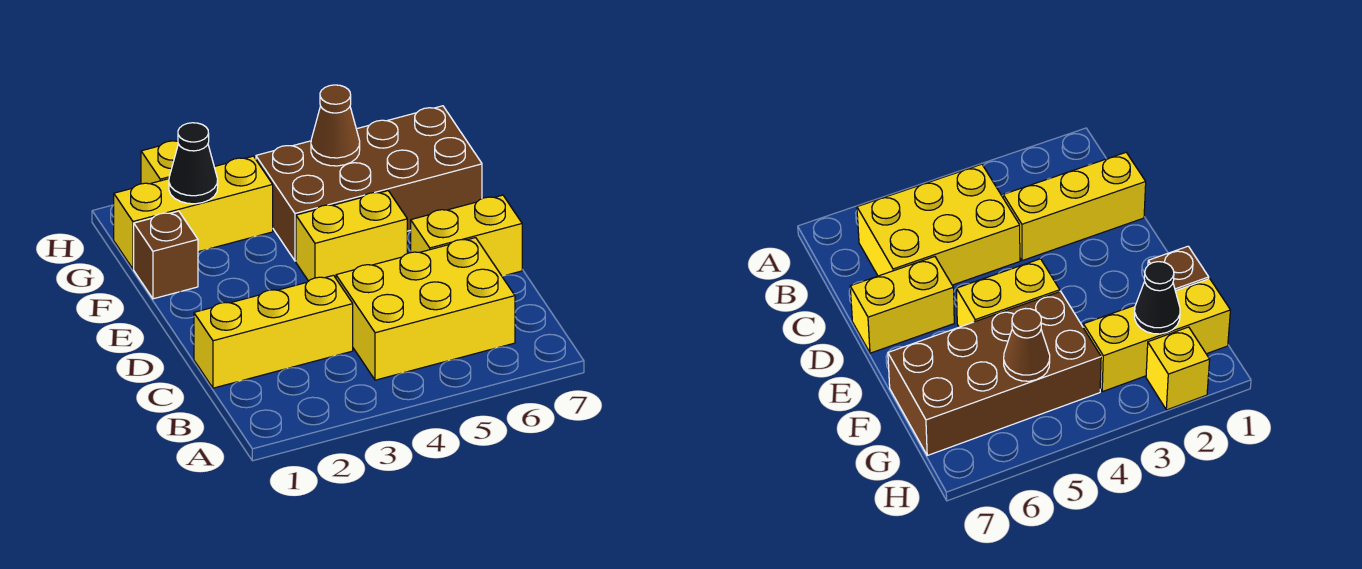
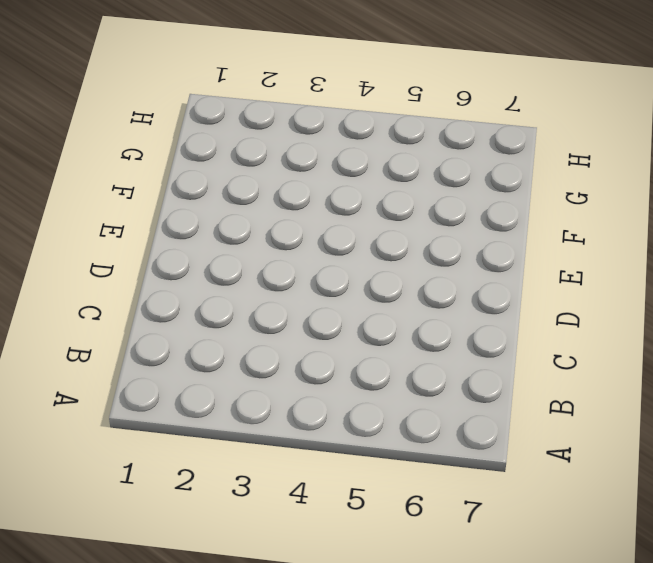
none -> yellow brick B4:C6 level 1
none -> yellow brick C1:C3 level 1

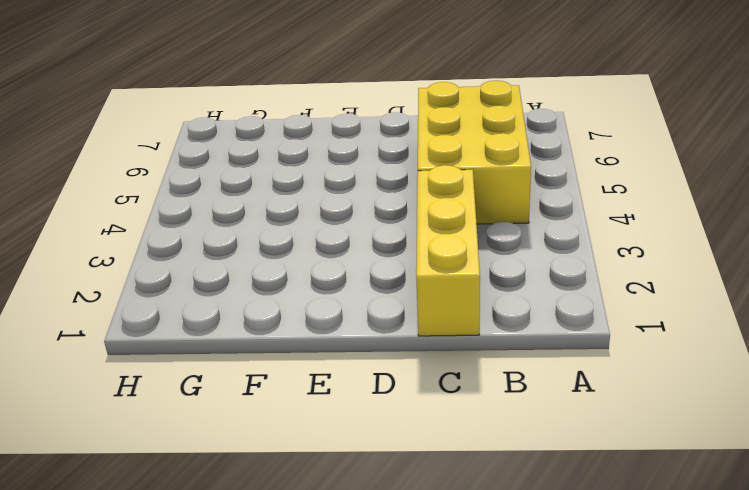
none -> yellow brick D6:D7 level 1
none -> yellow brick E4:E5 level 1

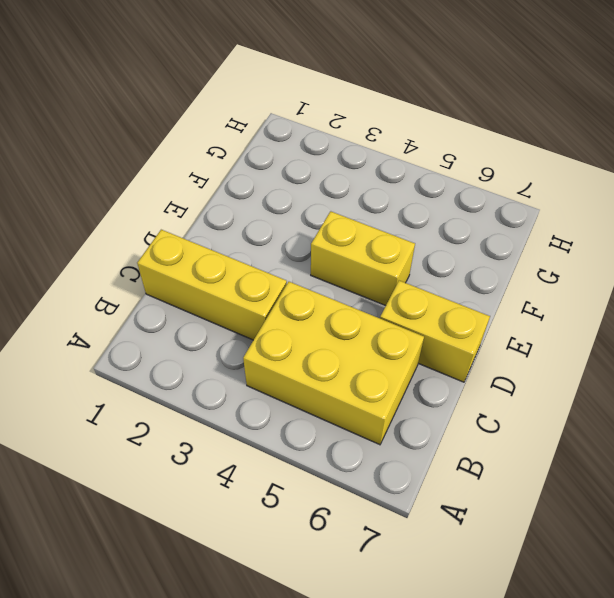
none -> brown brick F1 level 1
none -> brown brick F4:G7 level 1

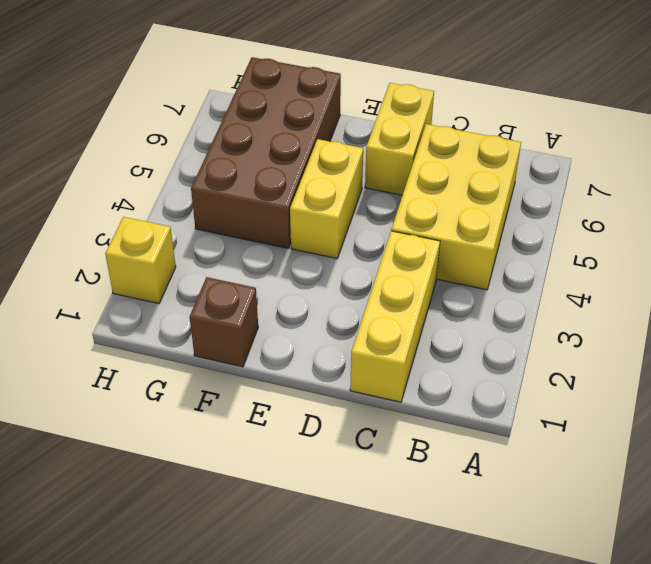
none -> yellow brick G1:G3 level 1
none -> black cone G2 level 2

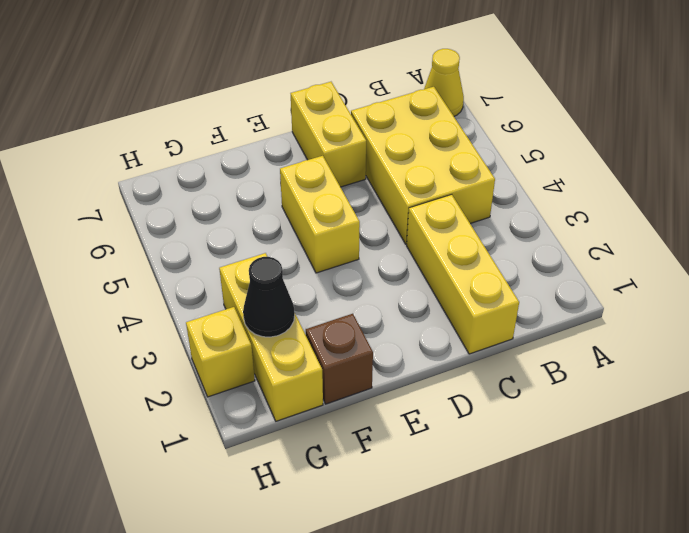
yellow cone A7 level 1 -> none
none -> brown brick F4:G7 level 1
none -> brown cone G5 level 2

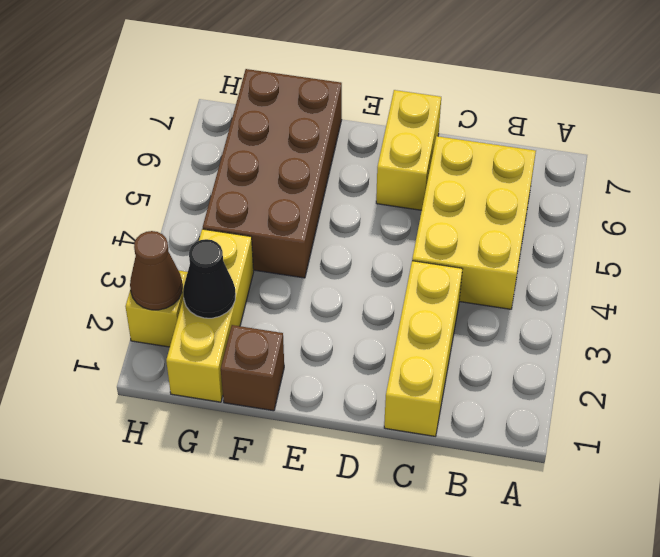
brown cone H2 level 2 -> brown cone G5 level 2
none -> yellow brick E4:E5 level 1

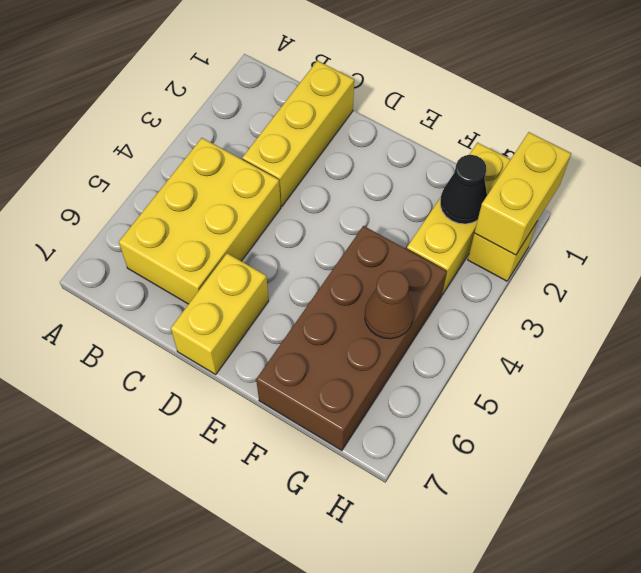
yellow brick H1:H2 level 2 -> yellow brick E4:E5 level 1
none -> brown brick F1 level 1

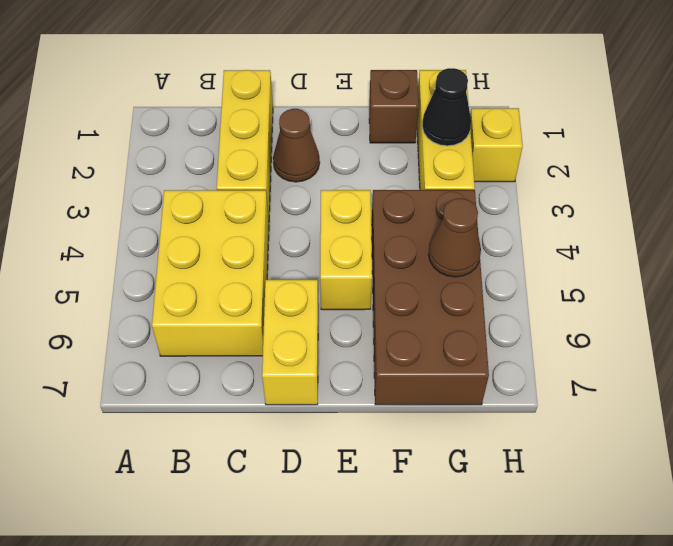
brown cone D2 level 1 -> none

